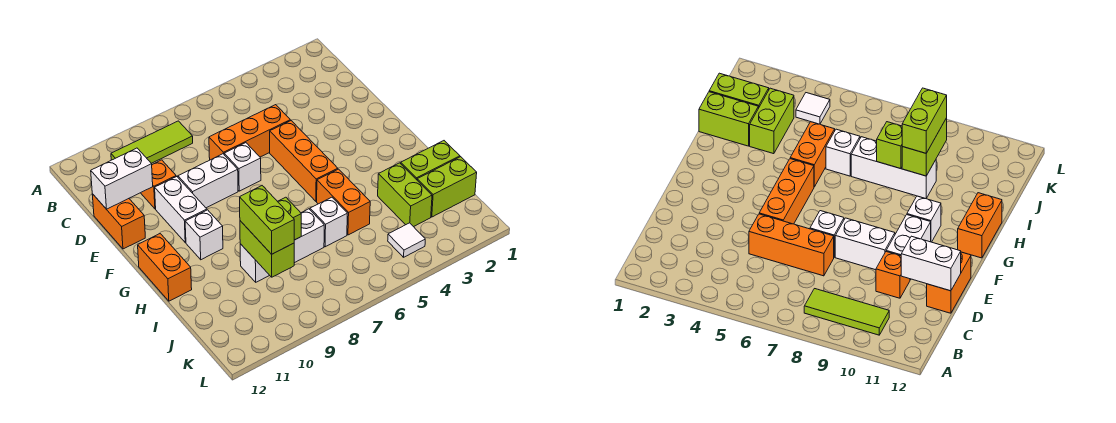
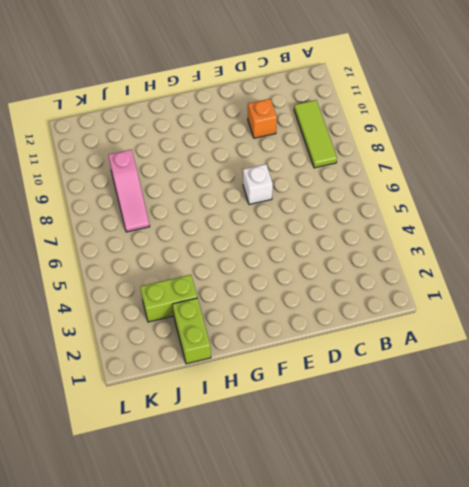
pink slope J7:J9 level 1 top 9 -> none
none -> orange brick D5:D7 level 1
none -> orange brick D12:E12 level 1
none -> orange brick E5:G5 level 1

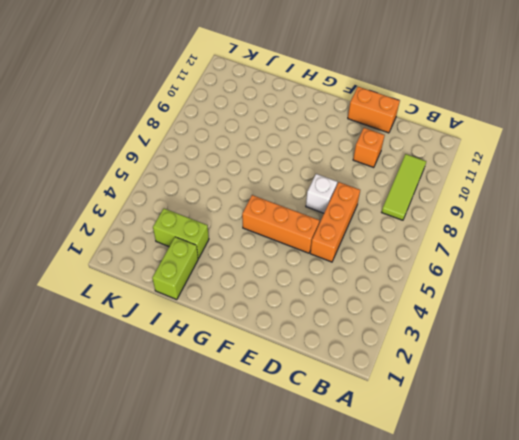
none -> white brick E8:E9 level 1
none -> white brick E10:F10 level 1
none -> white brick G10 level 1

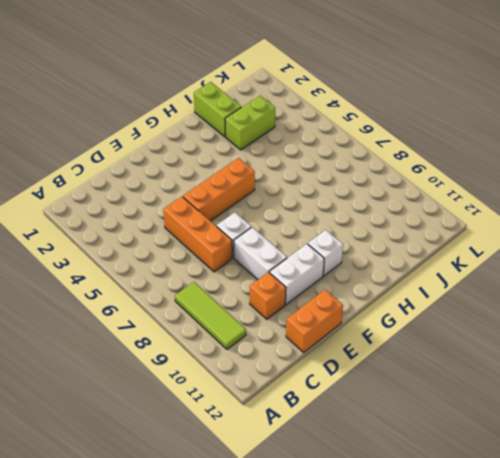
none -> orange brick G12:H12 level 1
none -> orange brick H5:I5 level 1
none -> white brick I6 level 1

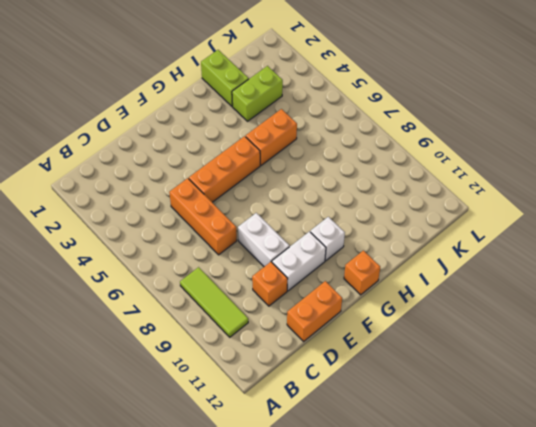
orange brick G12 level 1 -> orange brick G12:H12 level 1
none -> white brick E7 level 1
none -> white brick I6 level 1
none -> white brick I7:I9 level 1

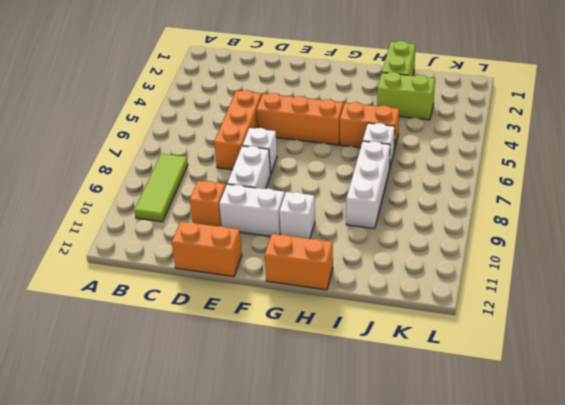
none -> lime brick J1:J2 level 1
none -> white tile K4 level 1
none -> white brick D11:D12 level 2

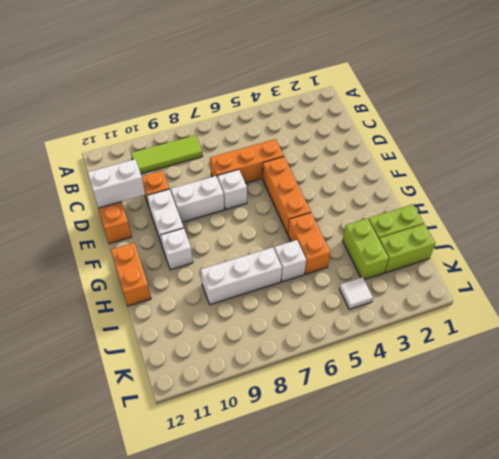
none -> lime brick I8 level 2
none -> lime brick I9:J9 level 2
none -> lime brick I9:J9 level 3

